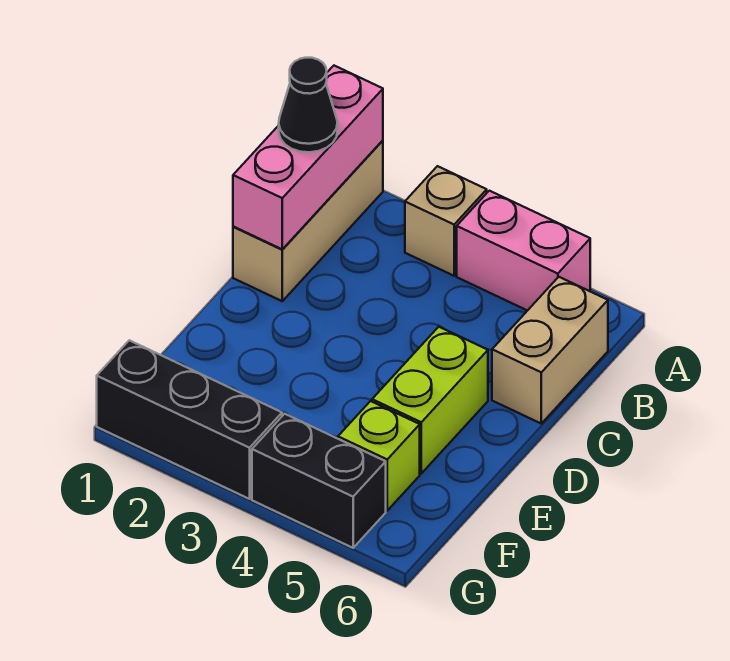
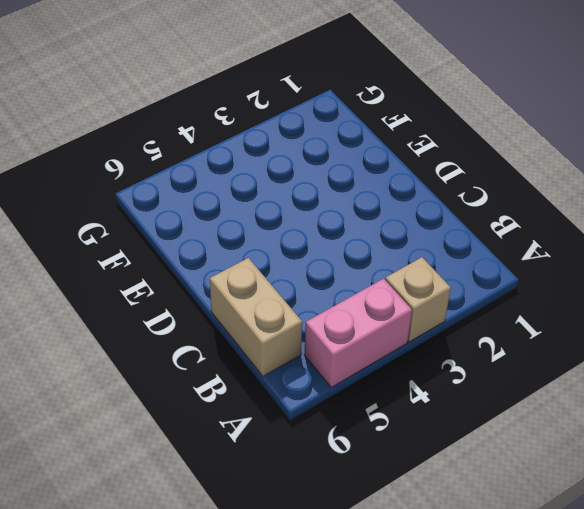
none -> tan brick A1:C1 level 1
none -> lime brick D5:E5 level 1

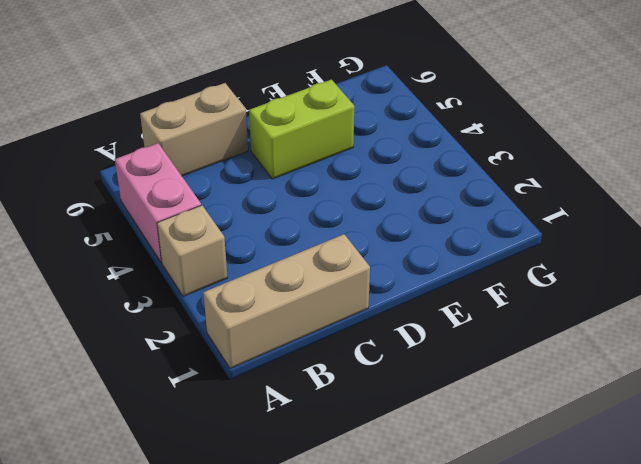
none -> lime brick F5 level 1
none -> black brick G1:G3 level 1

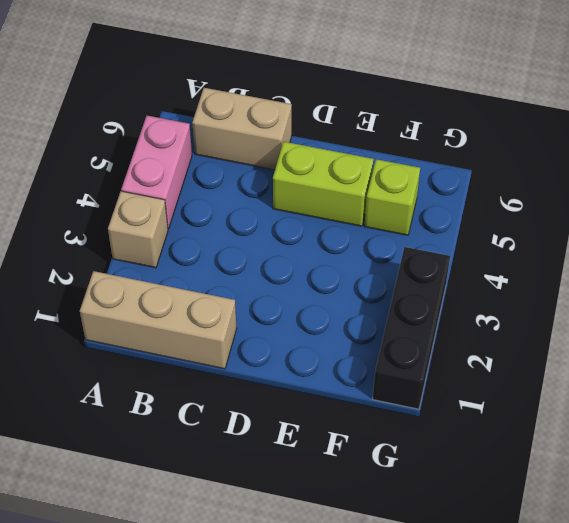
none -> black brick G4:G5 level 1
none -> pink brick A1:C1 level 2

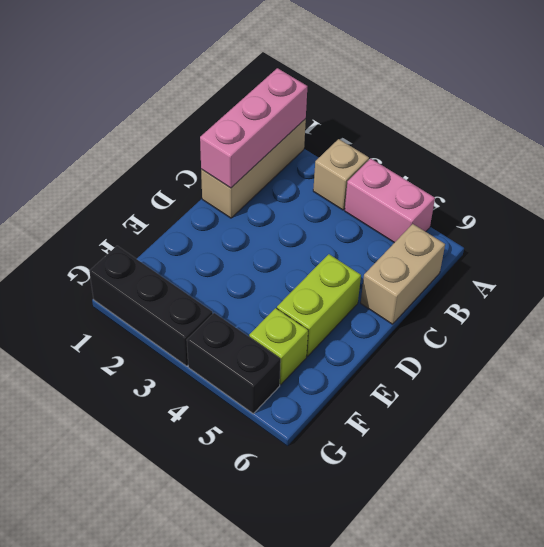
none -> black cone B1 level 3

